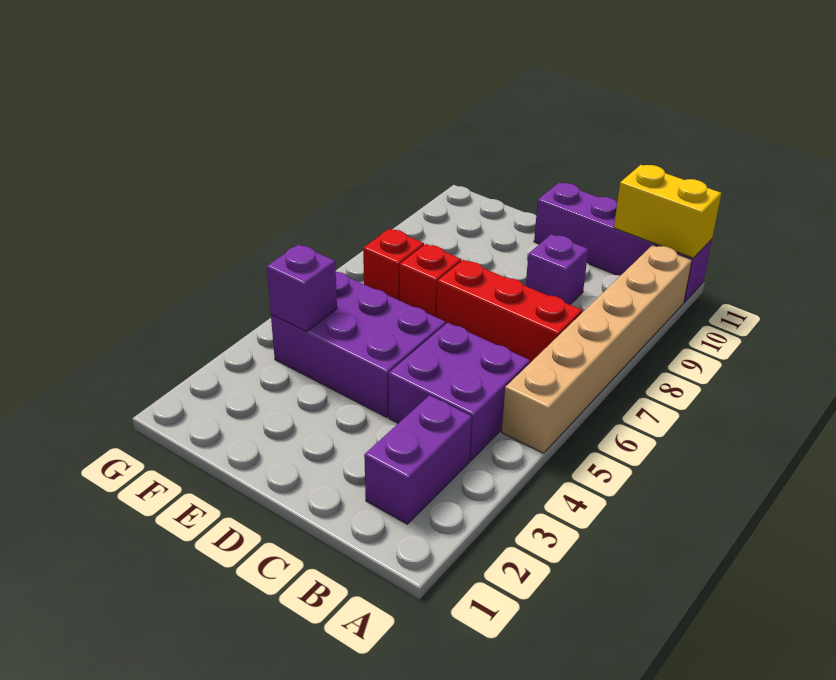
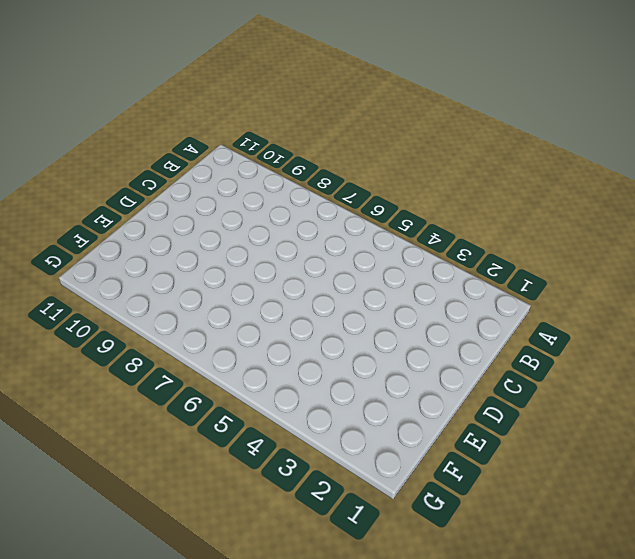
none -> tan brick A5:A10 level 1
none -> purple brick A11:D11 level 1

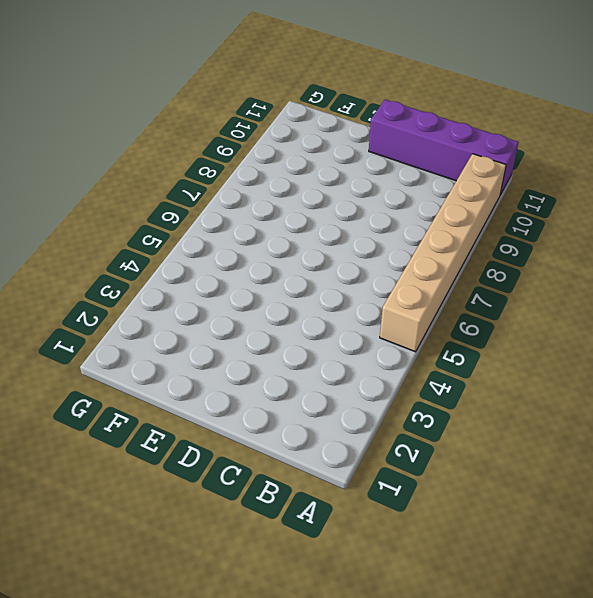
none -> purple brick B2:B3 level 1
none -> purple brick B4:C5 level 1

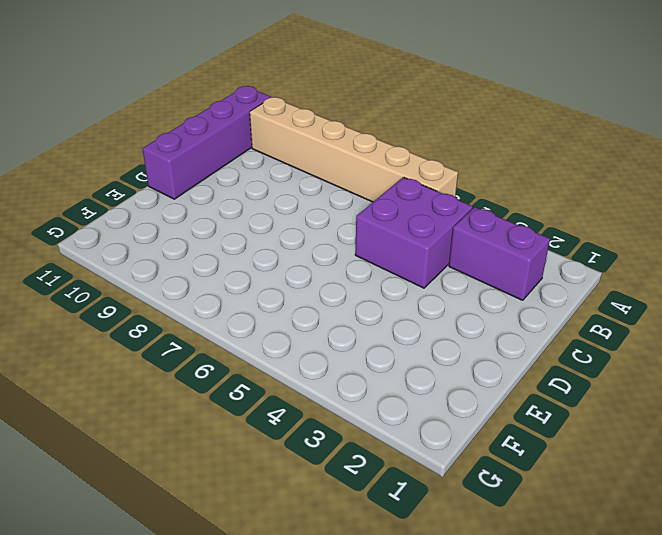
none -> red brick B7:D7 level 1
none -> purple brick C9 level 1

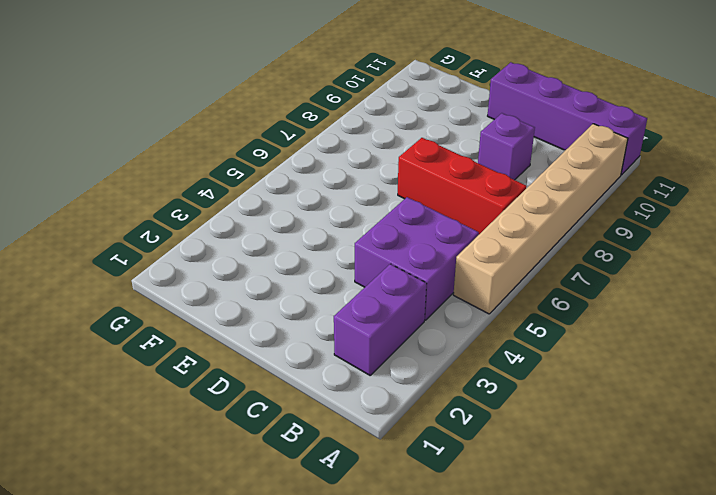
none -> purple brick D4:F5 level 1
none -> red brick E7 level 1

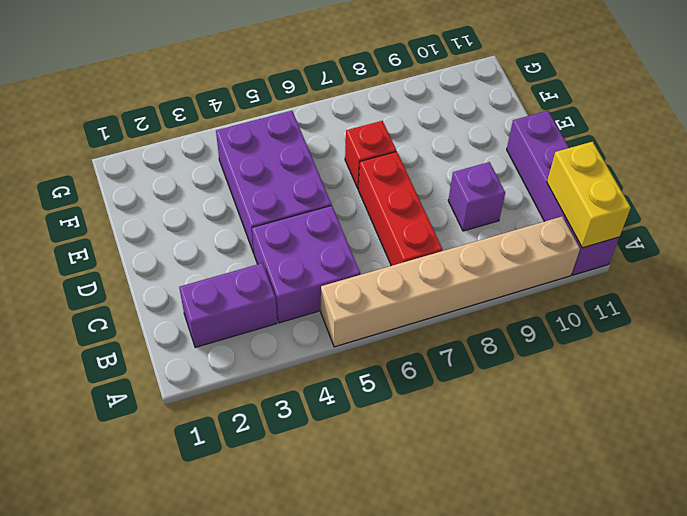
none -> red brick F7 level 1
none -> purple brick F4 level 2

